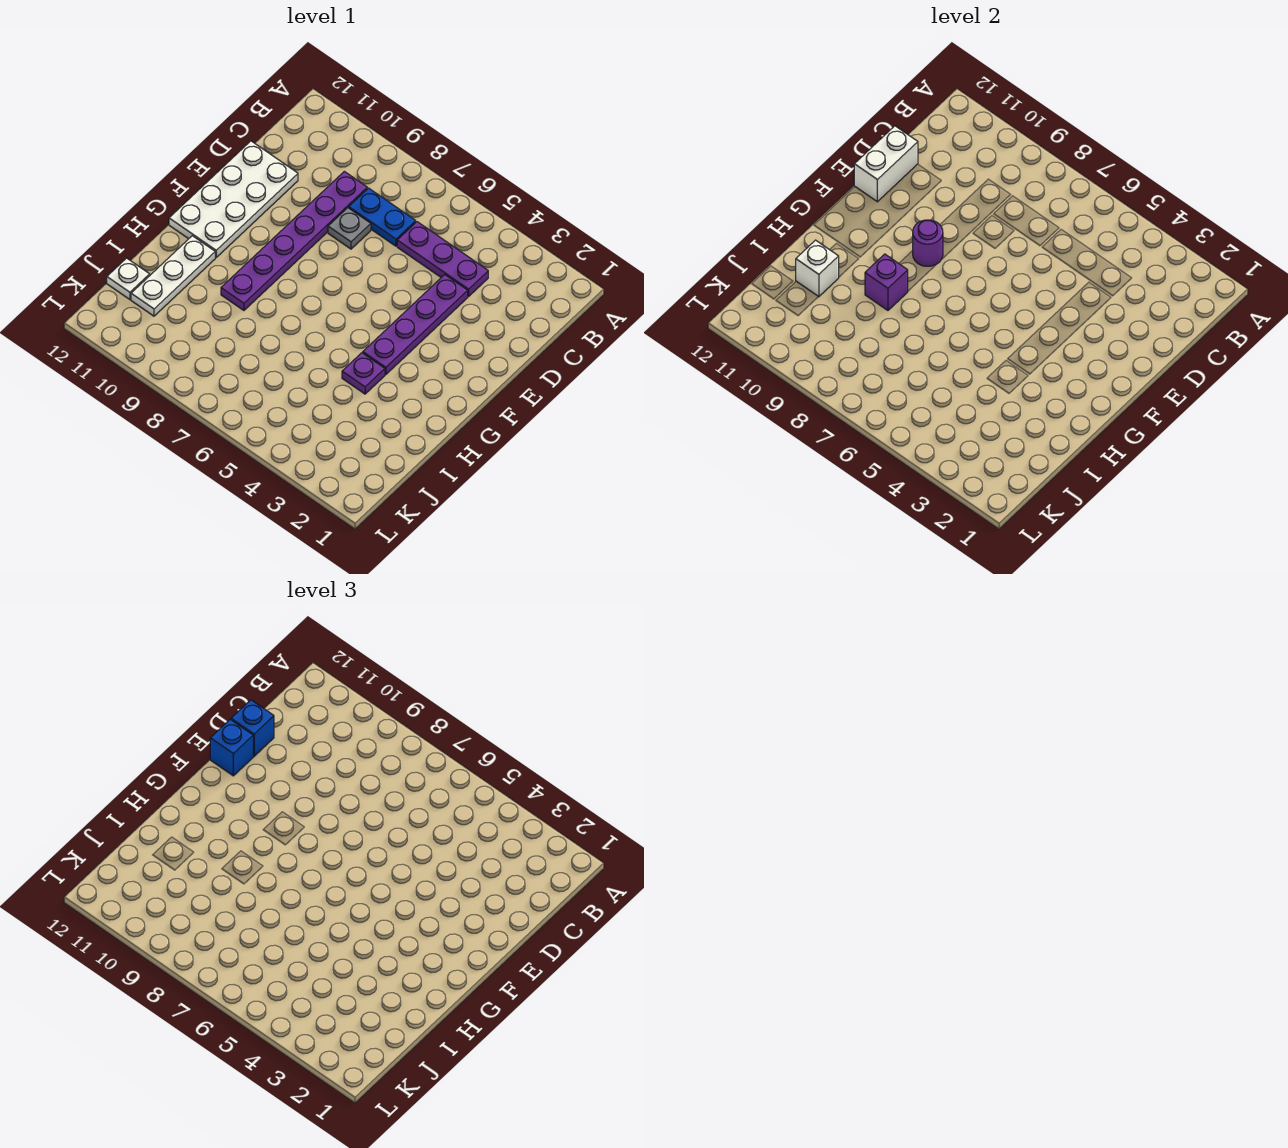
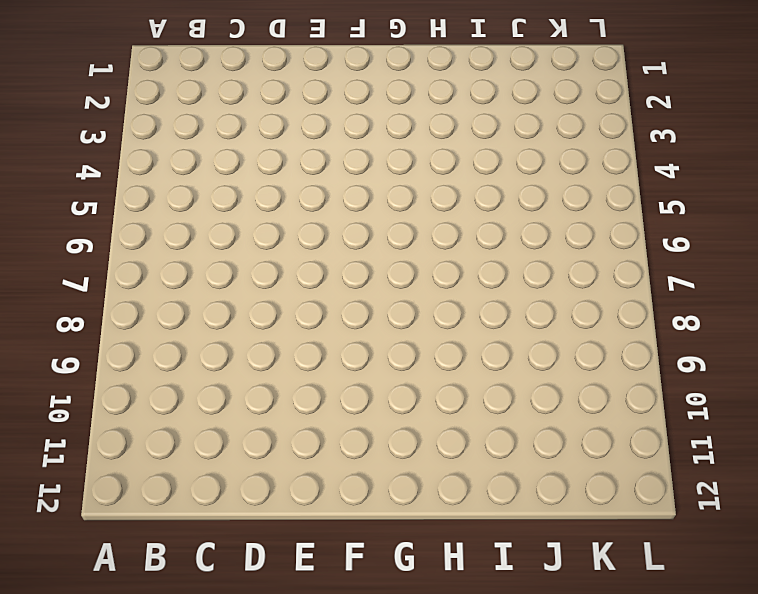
none -> purple plate C4:C6 level 1
none -> blue plate C7:C8 level 1
none -> purple plate C9:H9 level 1

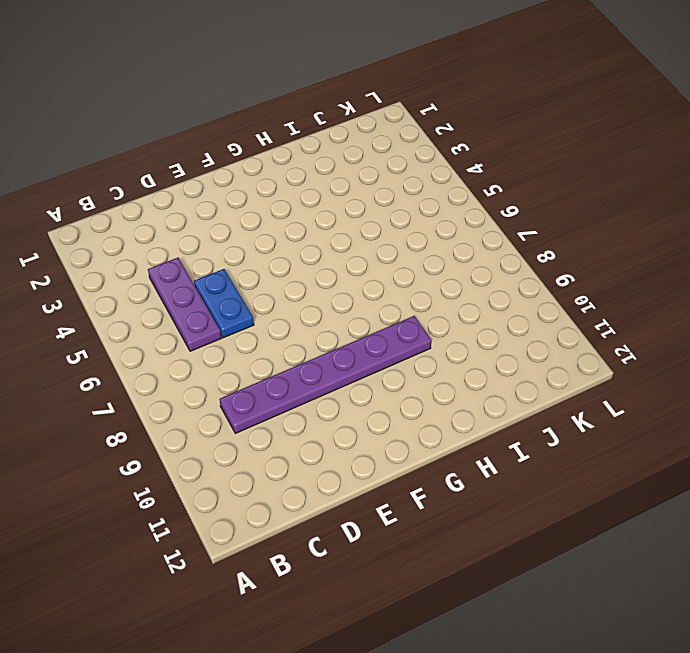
blue plate D5:D6 level 1 -> blue plate C7:C8 level 1
none -> purple plate D4:G4 level 1
none -> grey plate D8 level 1
none -> white plate D11:G12 level 1

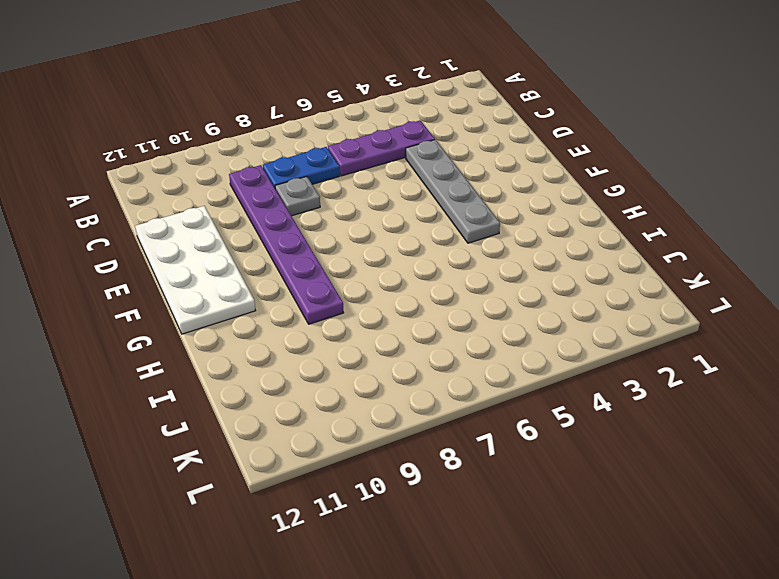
grey plate D4:G4 level 1 -> purple plate D4:G4 level 1
none -> purple plate H4 level 1
none -> white plate H11:J11 level 1
none -> white plate J12 level 1

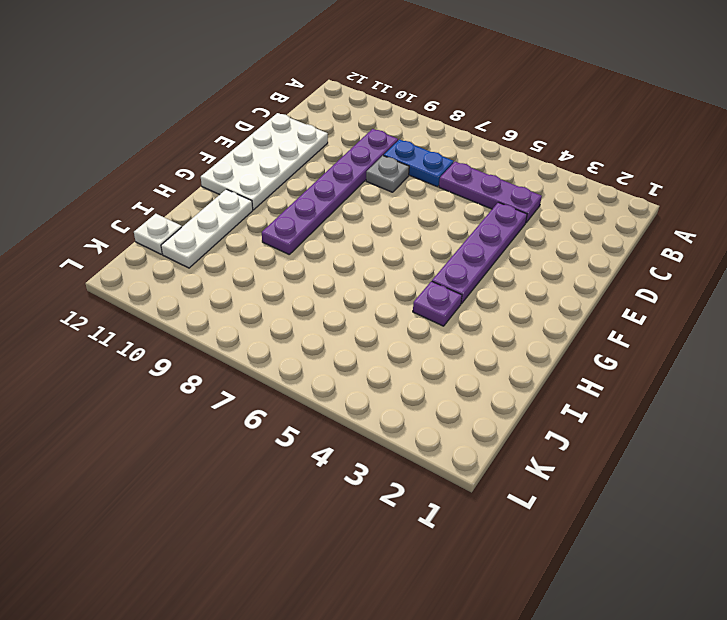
none -> white brick D12:E12 level 2
none -> purple round brick F9 level 2
none -> purple brick H9 level 2

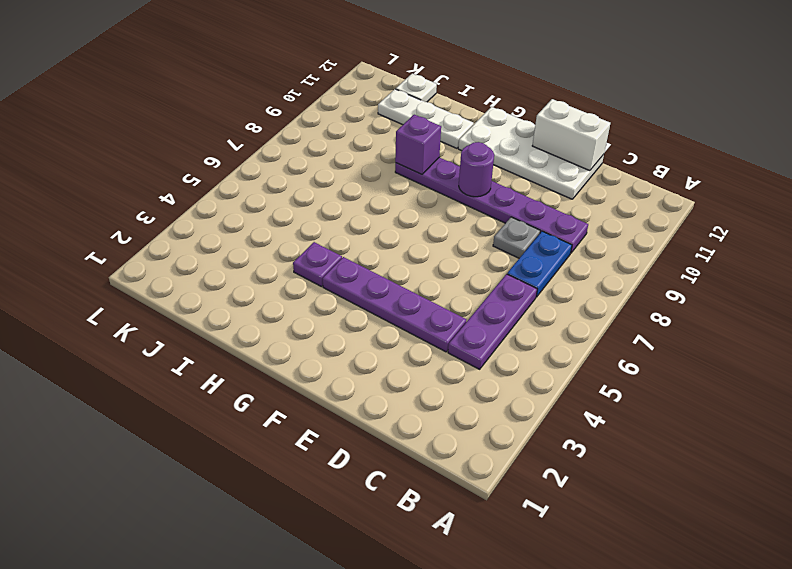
none -> white brick I11 level 2
none -> blue brick D12 level 3
none -> blue brick E12 level 3

